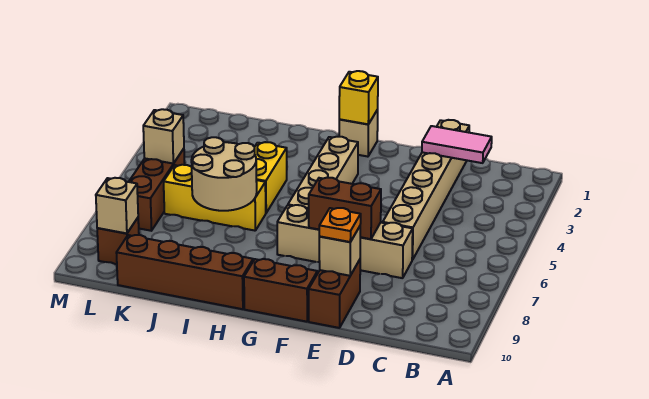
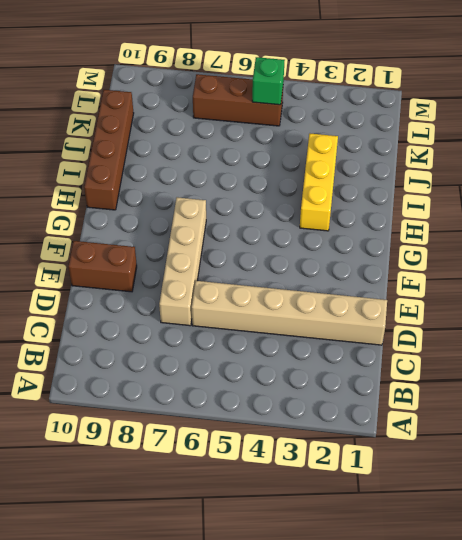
yellow brick H3:J3 level 1 -> yellow brick I6:K6 level 1
green brick L5 level 2 -> tan brick L5 level 2
none -> brown brick F10:G10 level 1
none -> tan brick G1 level 1
none -> tan brick G3:G6 level 1

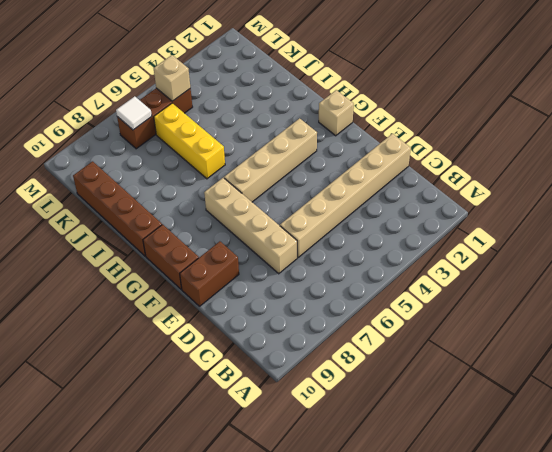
white tile L7 level 2 -> none
none -> yellow brick I4:I5 level 1
none -> brown brick L9 level 1
none -> pink tile C2:D2 level 2

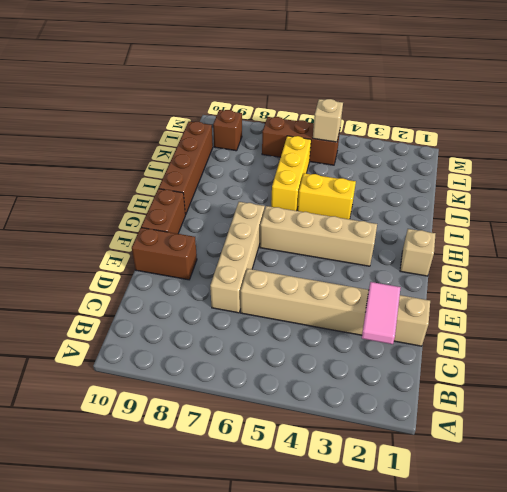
none -> brown brick E7:F7 level 2
none -> tan brick E9 level 2
none -> yellow brick G1 level 2

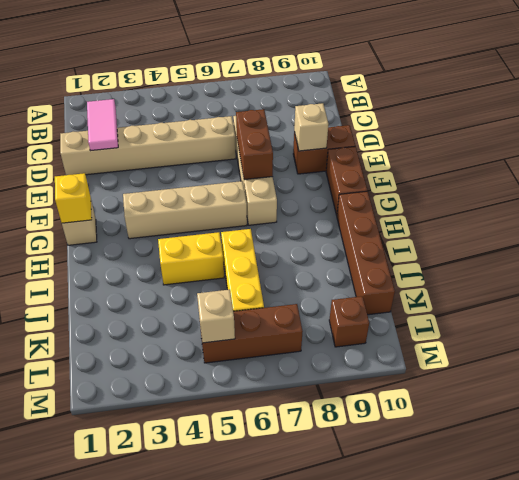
none -> tan round brick I6:J7 level 2
none -> tan brick L9 level 2
none -> orange plate E9 level 3

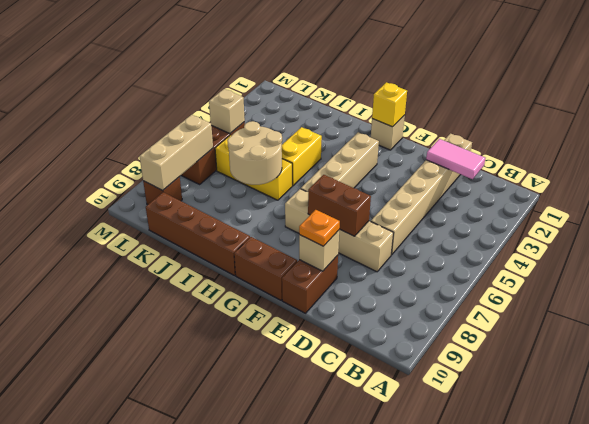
tan brick L7:L9 level 2 -> tan brick L9 level 2

